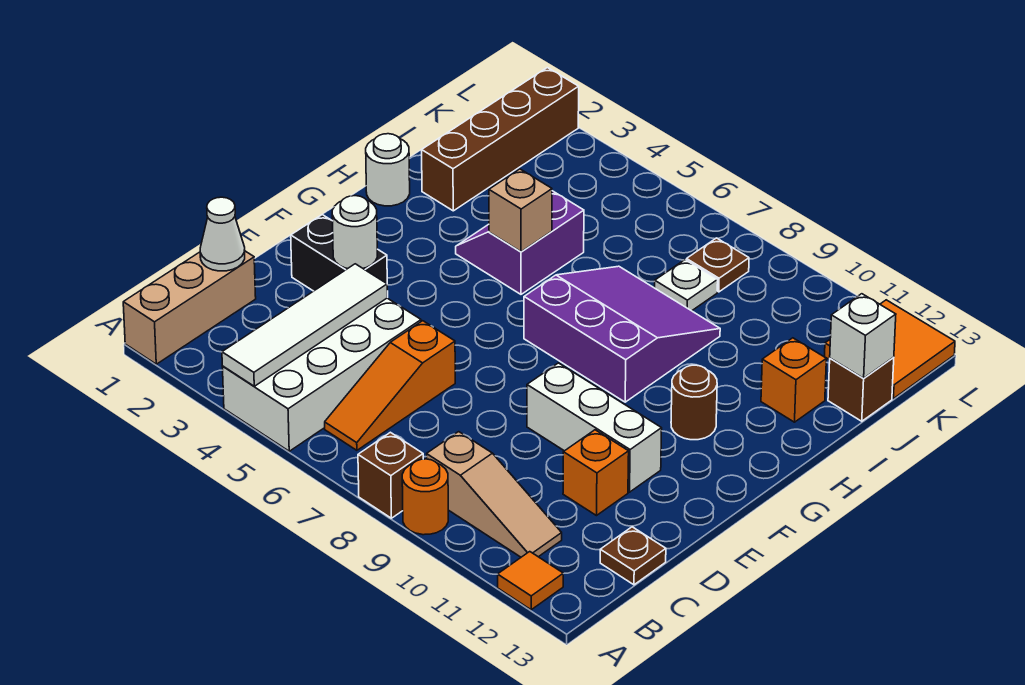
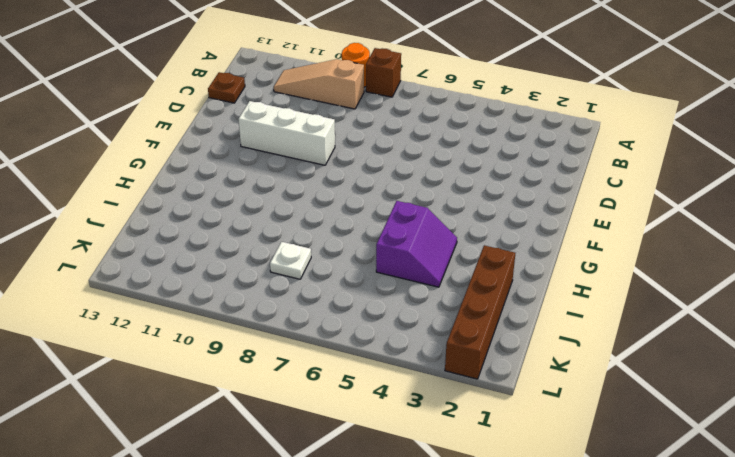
none -> tan brick A1:C1 level 1
none -> white brick A4:D5 level 1
none -> orange tile A12 level 1

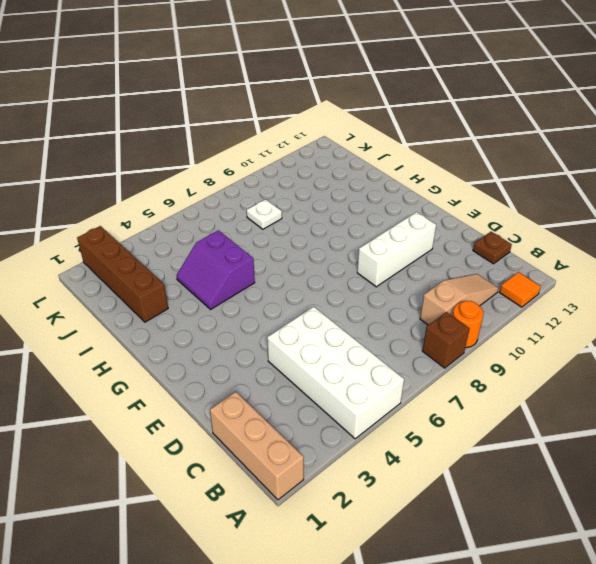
none -> orange slope B6:D6 level 1 top D
none -> orange brick D11 level 1
none -> black brick E2:E3 level 1

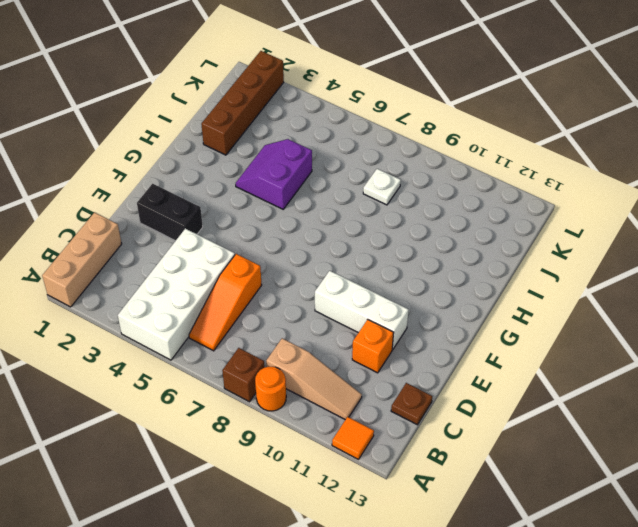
none -> purple slope G7:I9 level 1 top G
none -> brown round brick G11 level 1
none -> white round brick H1 level 1

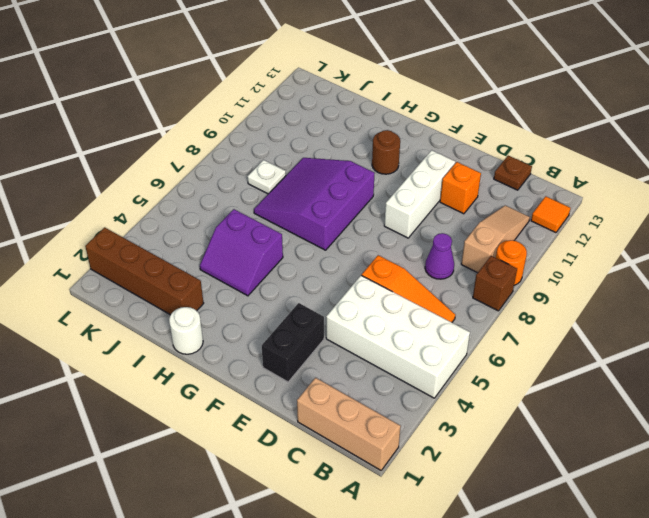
purple cone C8 level 1 -> none
none -> orange brick I12 level 1
none -> brown brick J13 level 1
none -> brown plate K8 level 1

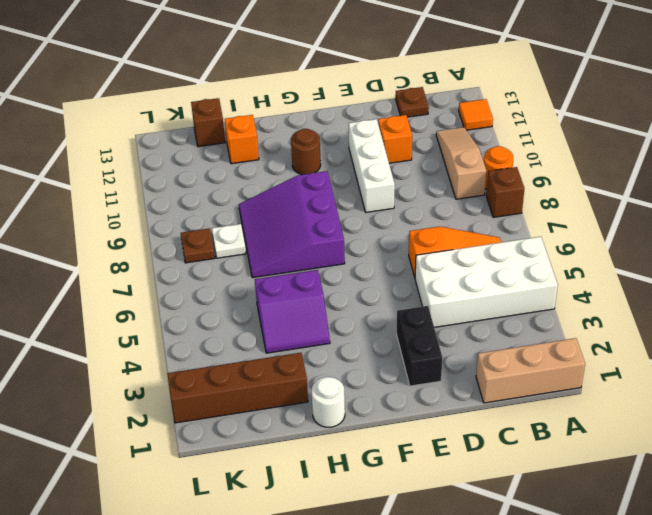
none -> orange tile K12:L13 level 1
none -> white tile A4:D4 level 2
none -> white cone C1 level 2

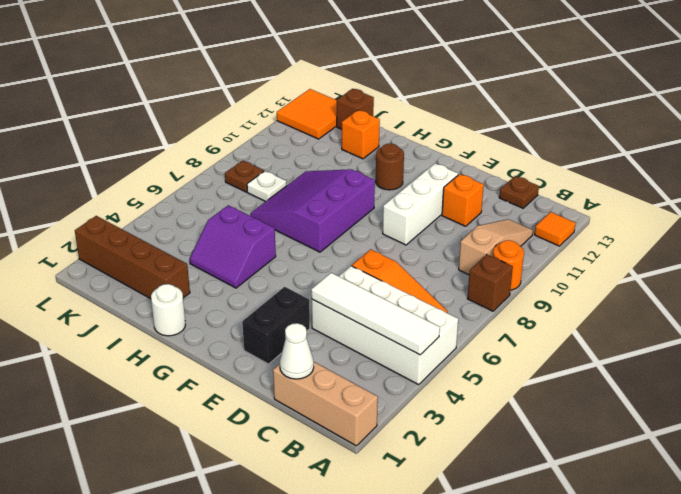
none -> white round brick E3 level 2
none -> tan brick H5 level 2
none -> white brick J13 level 2

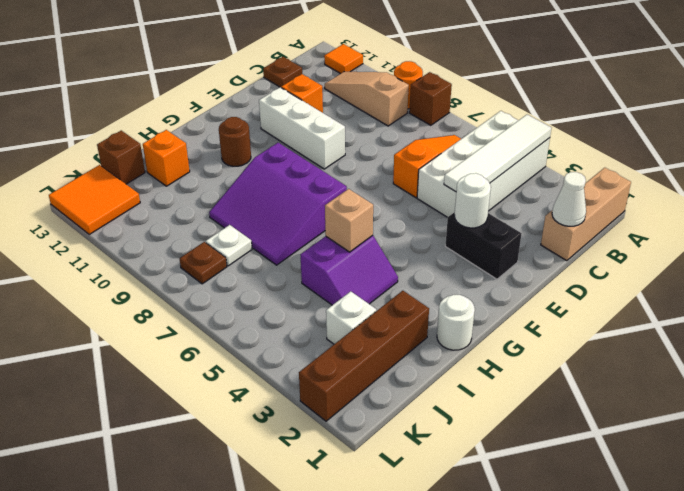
white brick J3 level 1 -> white brick J13 level 2

